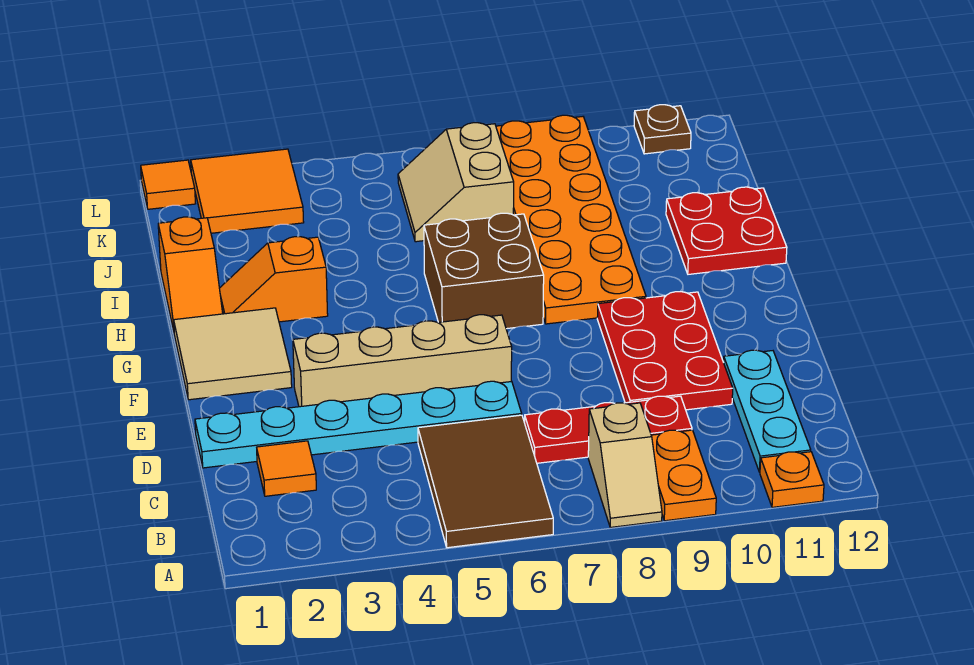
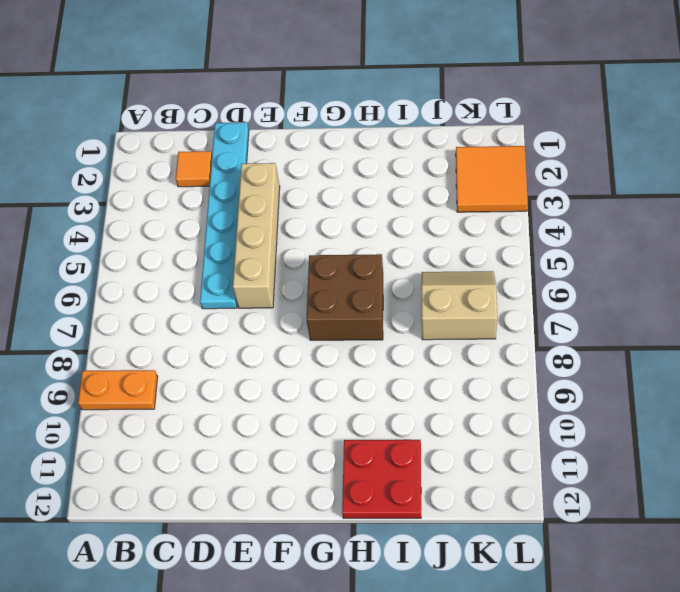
none -> brown tile A5:C6 level 1
none -> tan slope A8:B8 level 1 top B
none -> orange plate A11 level 1

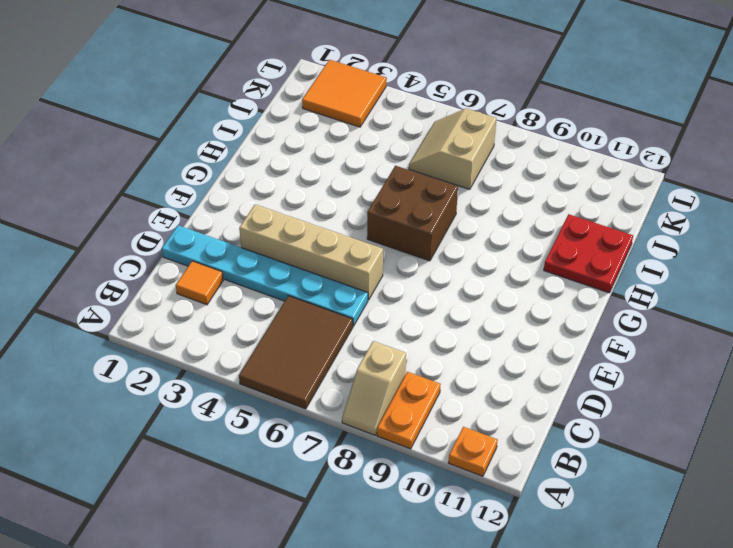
none -> cyan plate B11:D11 level 1
none -> red plate C7:C9 level 1
none -> red plate D9:F10 level 1

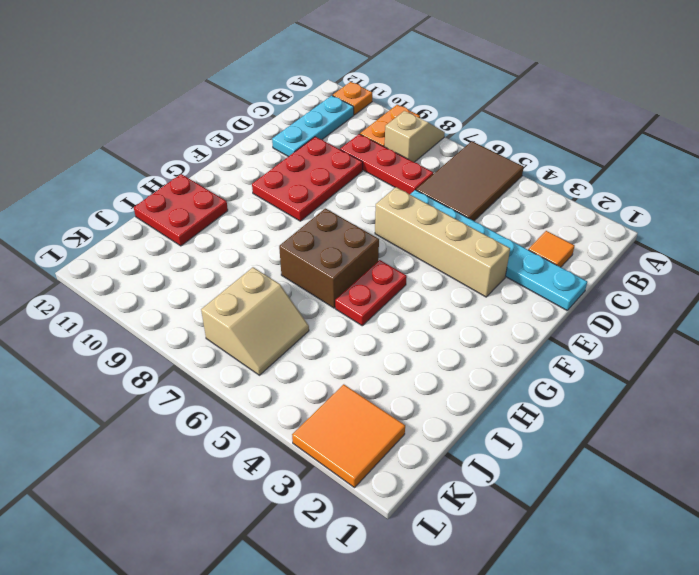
red plate G5:H5 level 1 -> none
none -> tan tile F1:G2 level 1
none -> orange plate G8:L9 level 1
none -> orange slope H1:I1 level 1 top I

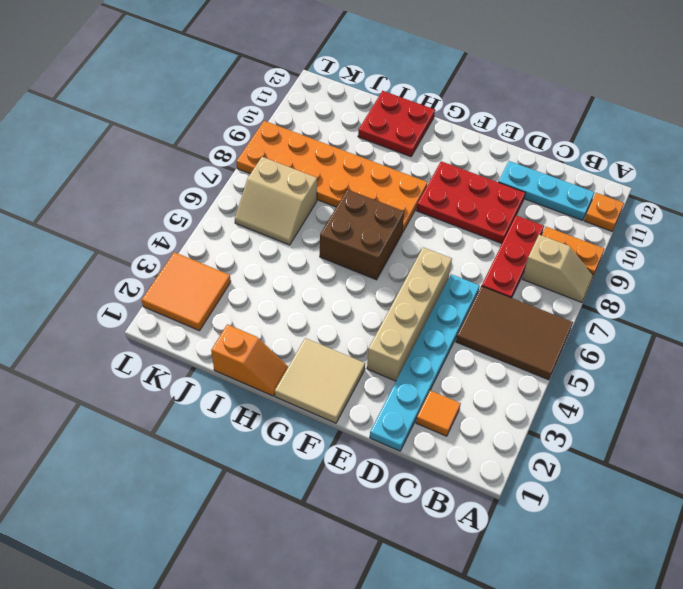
none -> orange slope H2:H3 level 1 top 3
none -> orange tile L1 level 1
none -> brown plate L11 level 1

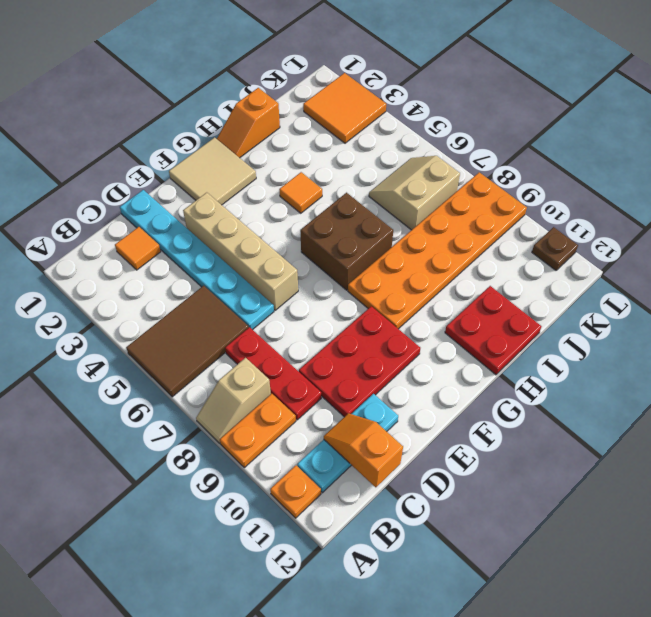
orange slope C11:C12 level 2 top 12 -> orange slope H2:H3 level 1 top 3
orange tile H4 level 1 -> orange tile L1 level 1

